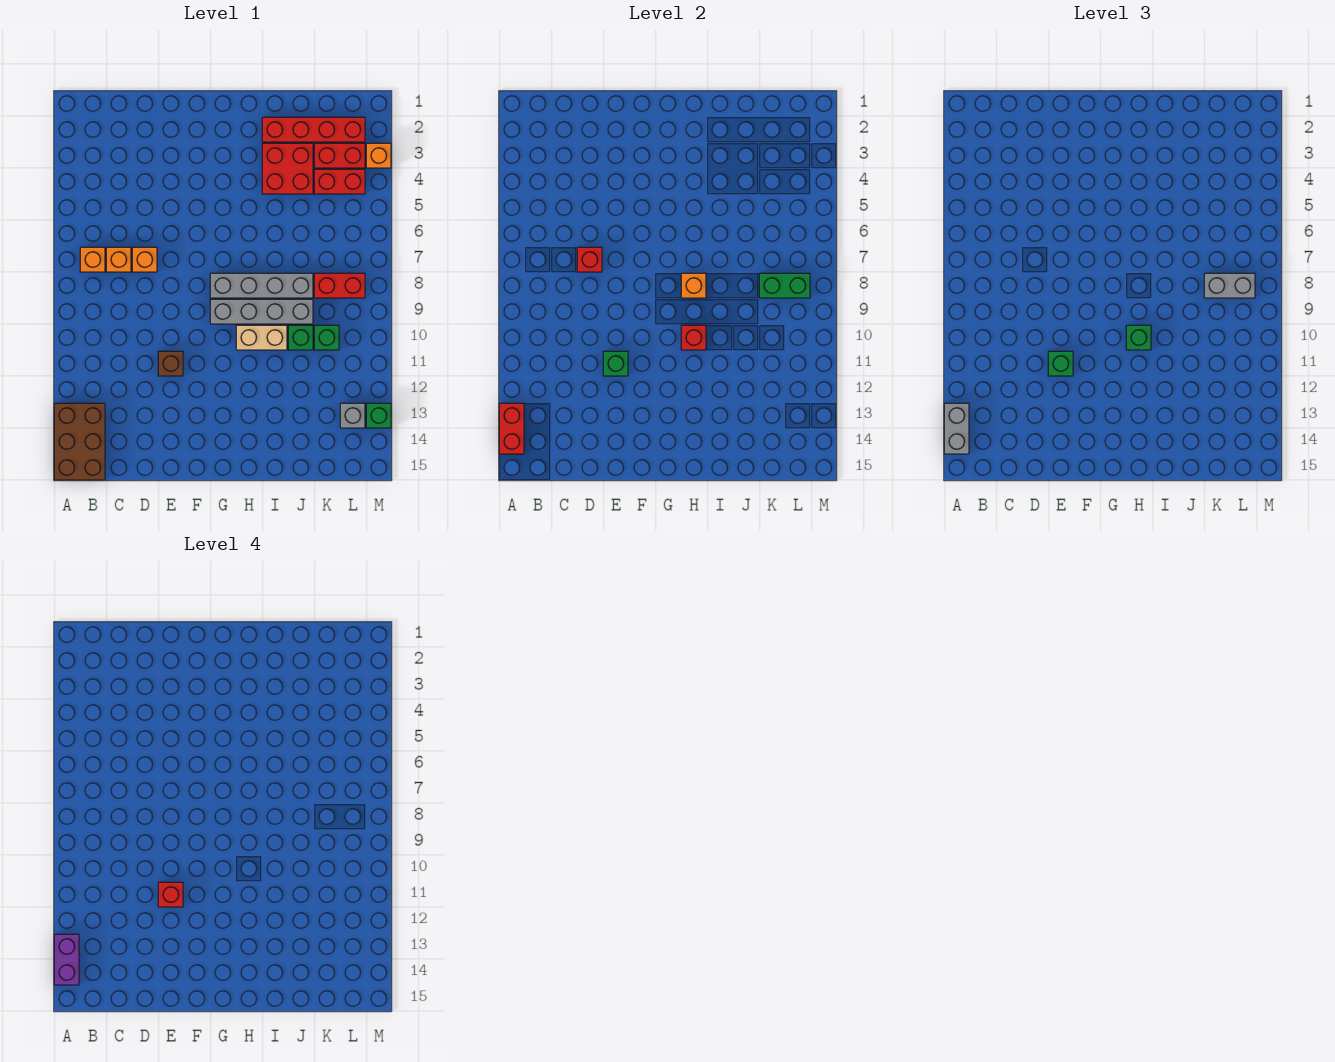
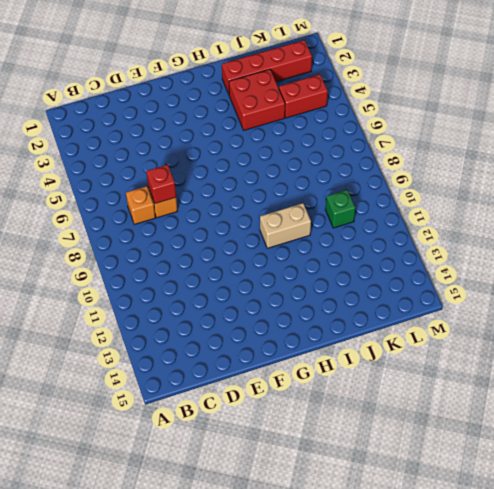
none -> brown brick A13:B15 level 1
none -> orange brick B7 level 1
none -> brown brick E11 level 1
none -> grey brick G8:J8 level 1

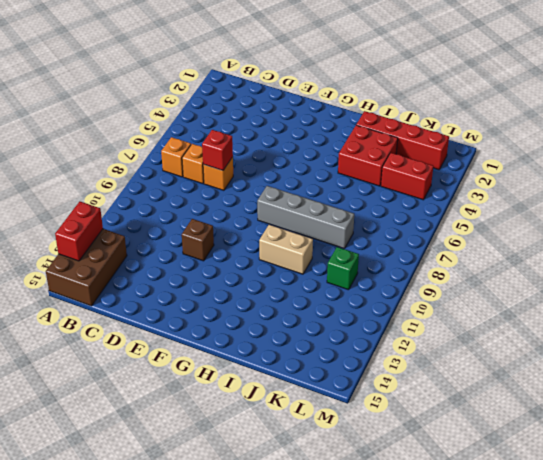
none -> grey brick G9:J9 level 1
none -> green brick J10 level 1
none -> red brick K3:L3 level 1
none -> red brick K8:L8 level 1

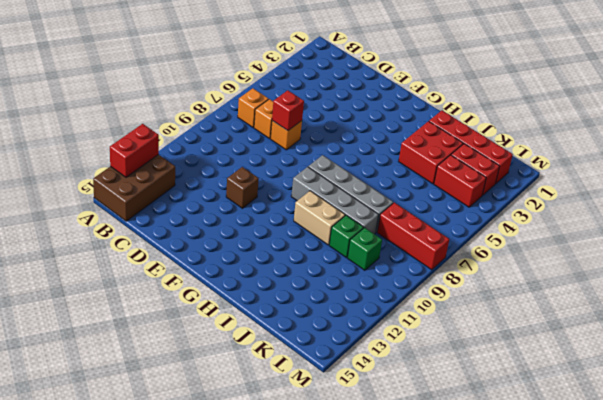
red brick K8:M8 level 1 -> red brick K8:L8 level 1
none -> grey brick L13 level 1
none -> orange brick M3 level 1
none -> green brick M13 level 1
none -> green brick E11 level 2

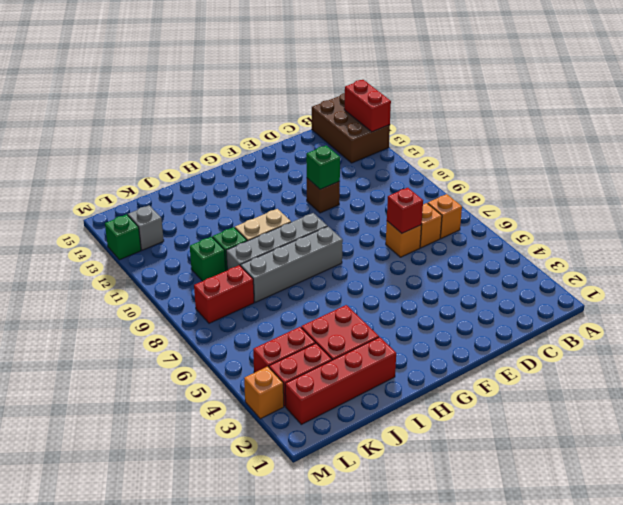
none -> orange brick H8 level 2
none -> red brick H10 level 2
none -> green brick K8:L8 level 2
none -> grey brick A13:A14 level 3

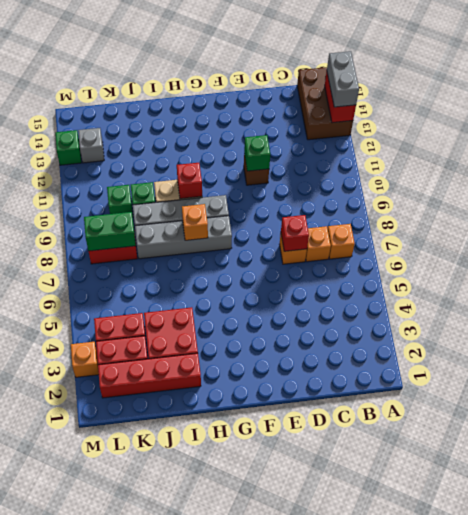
none -> green brick E11 level 3
none -> green brick H10 level 3
none -> grey brick K8:L8 level 3
none -> purple brick A13:A14 level 4

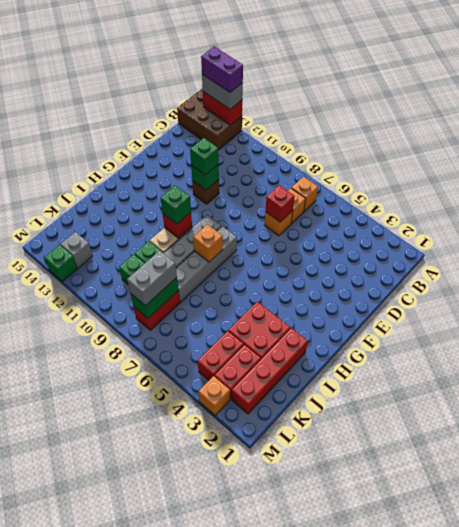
none -> red brick E11 level 4

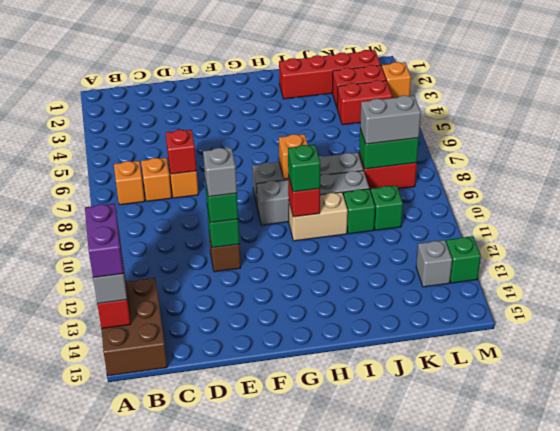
grey brick E11 level 4 -> red brick E11 level 4
none -> red brick I3:J4 level 1

